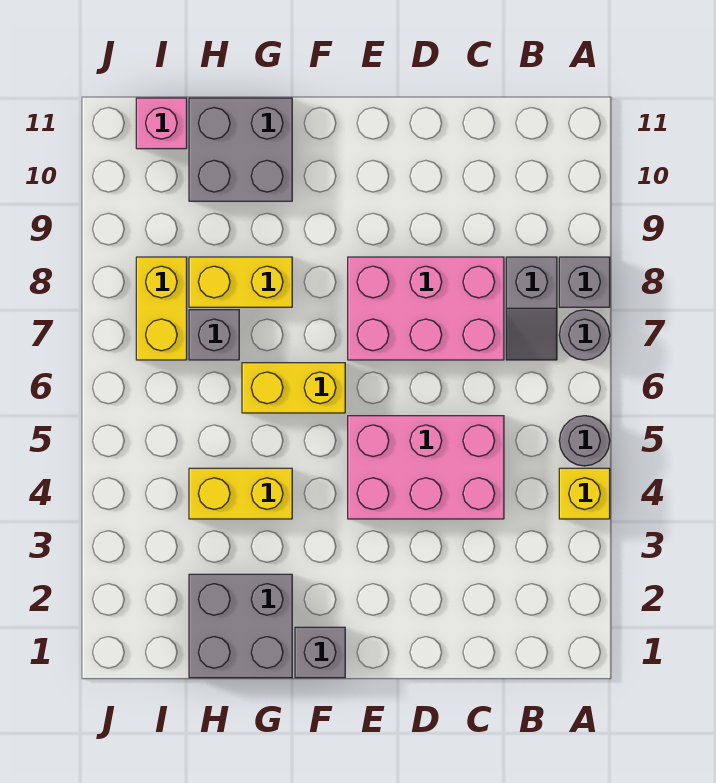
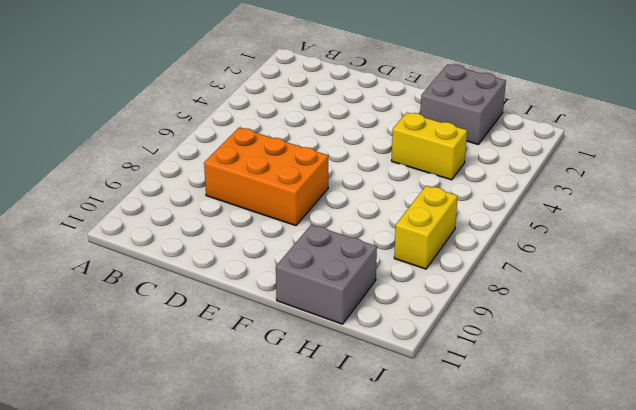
orange brick C7:E8 level 1 -> pink brick C7:E8 level 1
none -> yellow brick A4 level 1
none -> grey round brick A5 level 1
none -> grey round brick A7 level 1

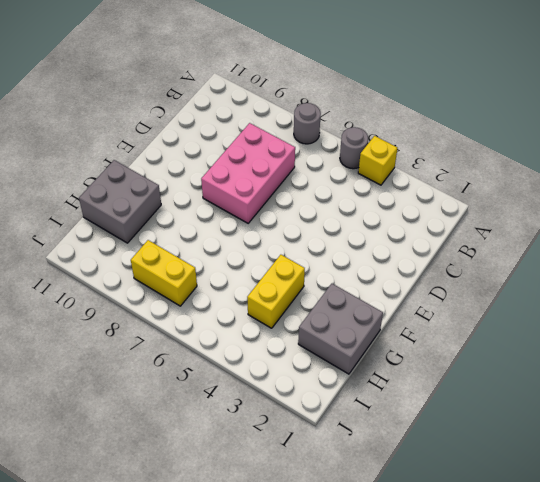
none -> grey brick A8 level 1
none -> grey slope B7:B8 level 1 top 8
none -> pink brick C4:E5 level 1

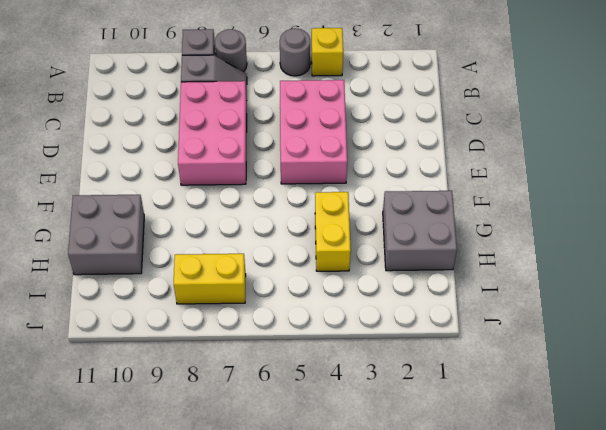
none -> grey brick F1 level 1
none -> yellow brick F6:G6 level 1
none -> yellow brick G8:H8 level 1

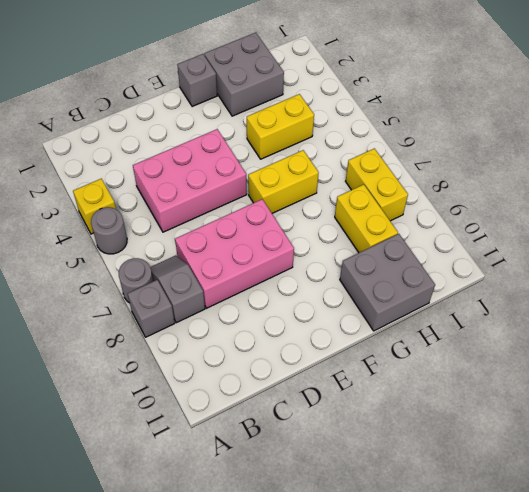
yellow brick H8:H9 level 1 -> yellow brick G8:H8 level 1
none -> grey brick H7 level 1
none -> pink brick I11 level 1

